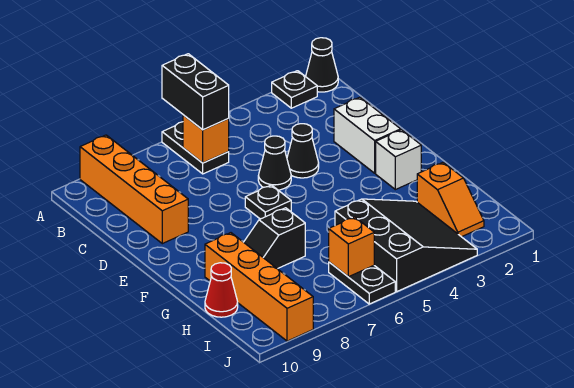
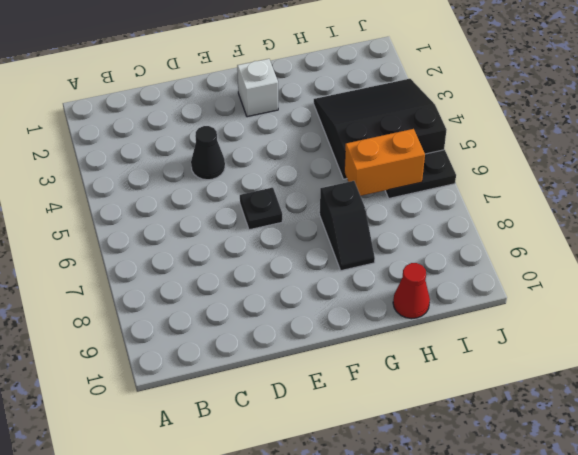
orange brick H6:I6 level 2 -> orange brick I6 level 2
none -> black cone A1 level 1
none -> black plate A2 level 1
none -> black plate A6:B6 level 1

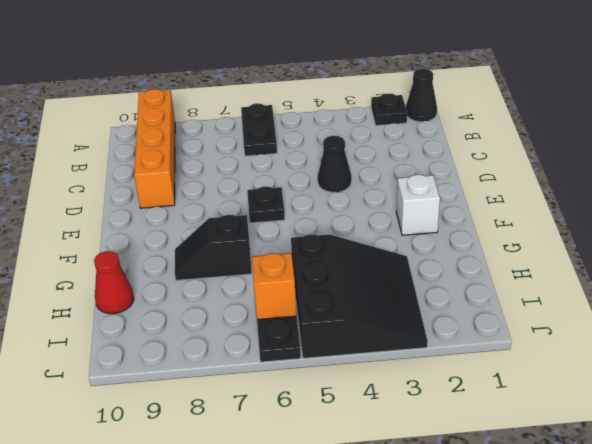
none -> white brick D2:E2 level 1
none -> black cone D5 level 1
none -> orange brick G9:J9 level 1

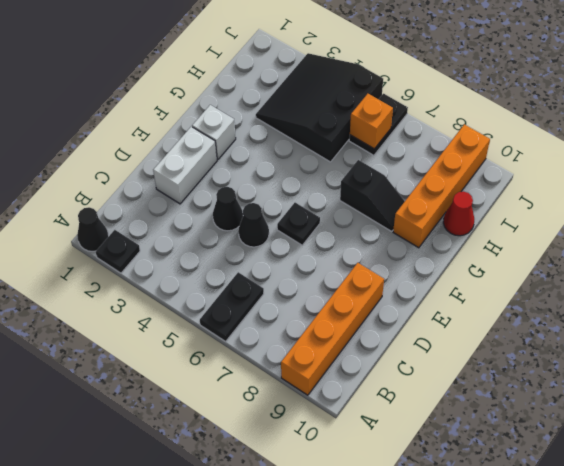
none -> orange slope H2:I2 level 1 top H
none -> orange brick B6 level 2
none -> black brick A6:B6 level 3

